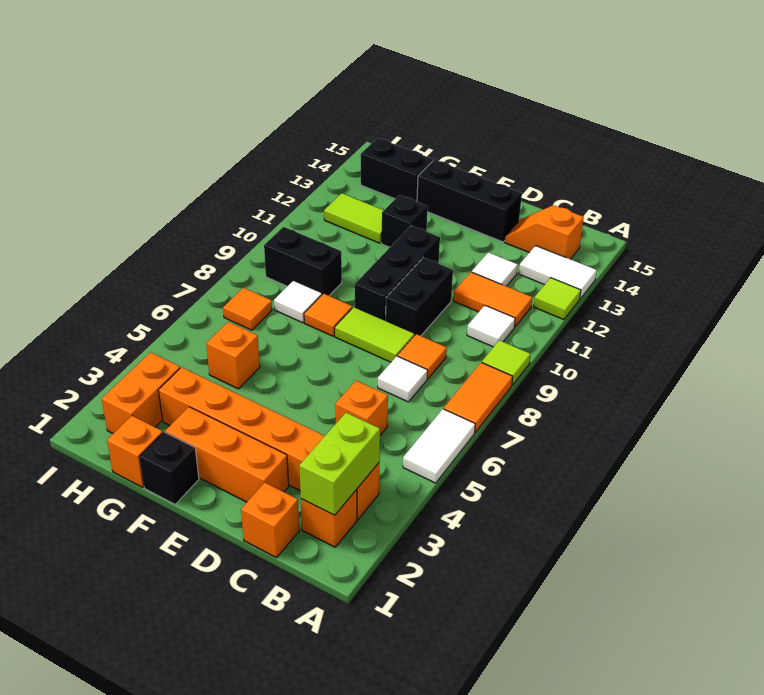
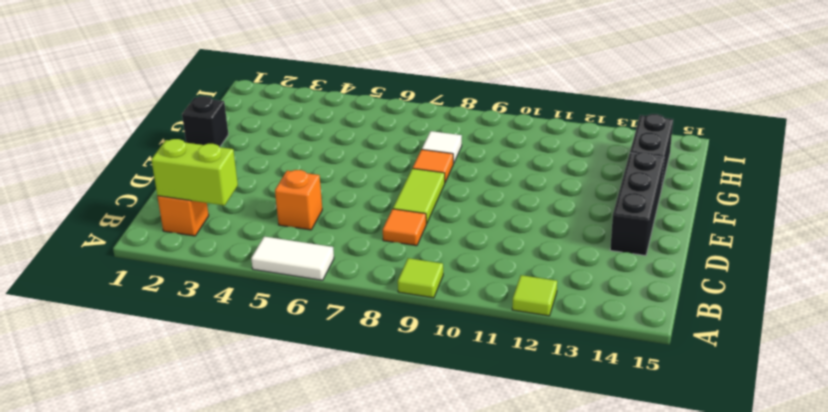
none -> orange tile A7:A8 level 1
none -> white tile A13:B13 level 1
none -> orange brick B3:G3 level 1
none -> white tile B10 level 1

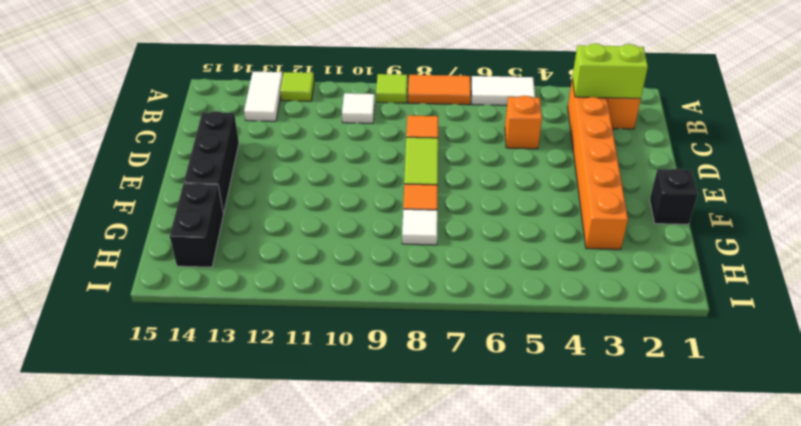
none -> orange tile B11:C11 level 1
none -> orange slope B14:C14 level 1 top B
none -> orange brick C1 level 1
none -> white tile C7 level 1

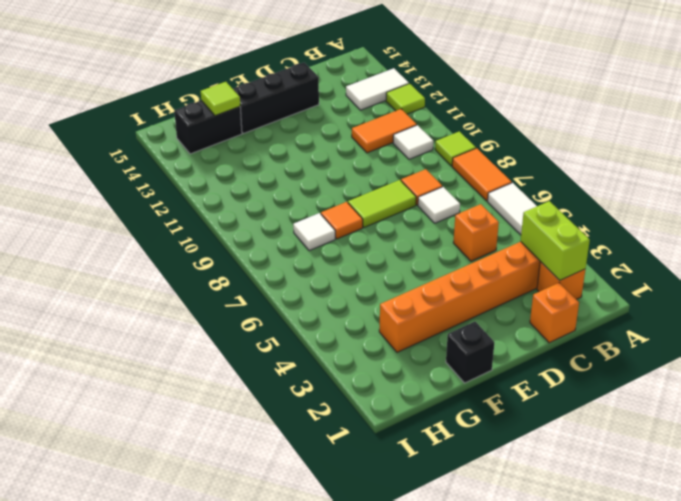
lime tile G14 level 2 -> none
none -> orange slope B14:C14 level 1 top B
none -> white tile C12 level 1
none -> orange brick D2:F2 level 1
none -> black brick D9:D10 level 1

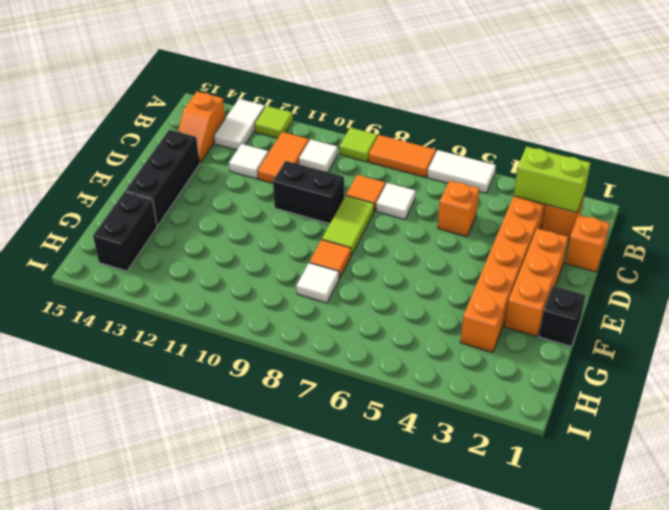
none -> black brick E9:E11 level 1
none -> black brick F12 level 1
none -> orange brick G1 level 1
none -> orange brick G5 level 1

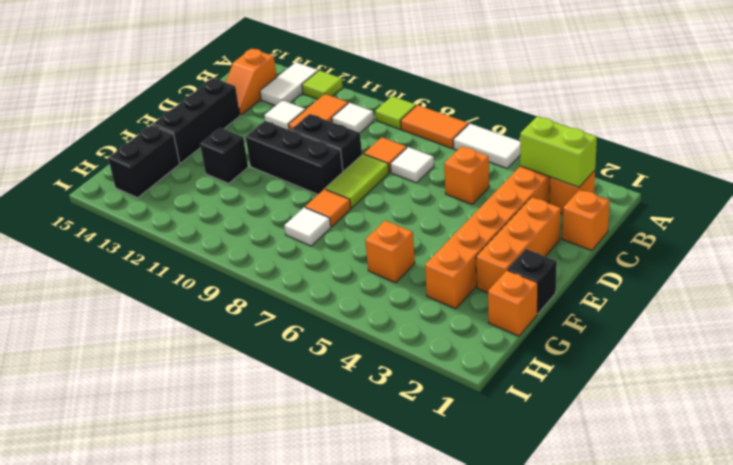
none -> black brick G9:H9 level 1
none -> lime tile G12:H12 level 1
none -> orange brick H2:H3 level 1
none -> orange tile H7 level 1

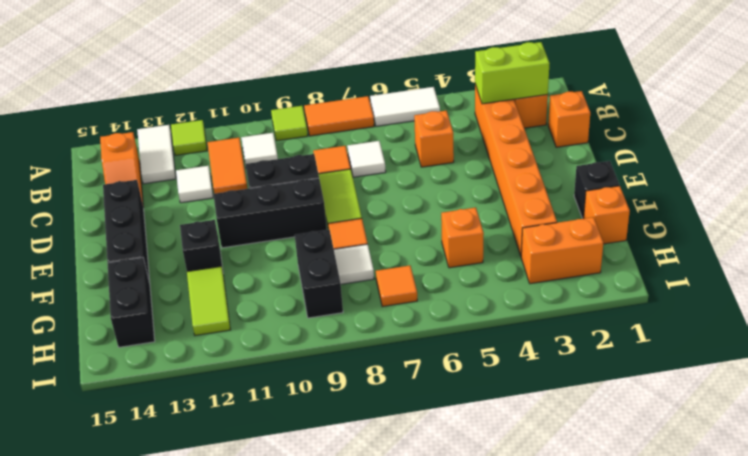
none -> orange brick D2:F2 level 1

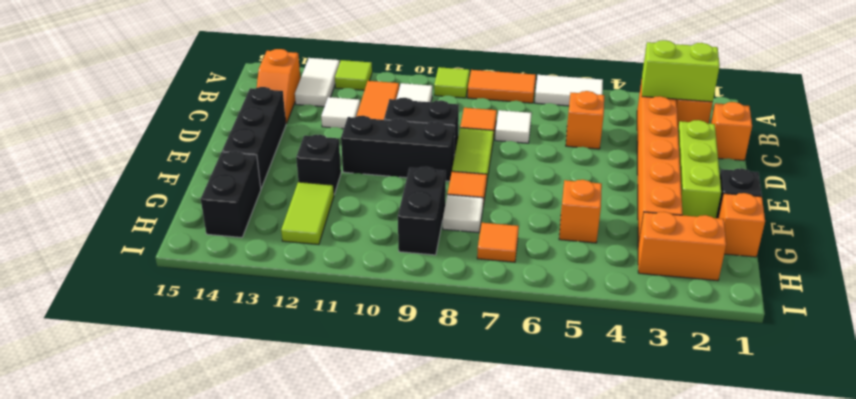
lime brick D2:F2 level 1 -> orange brick D2:F2 level 1

